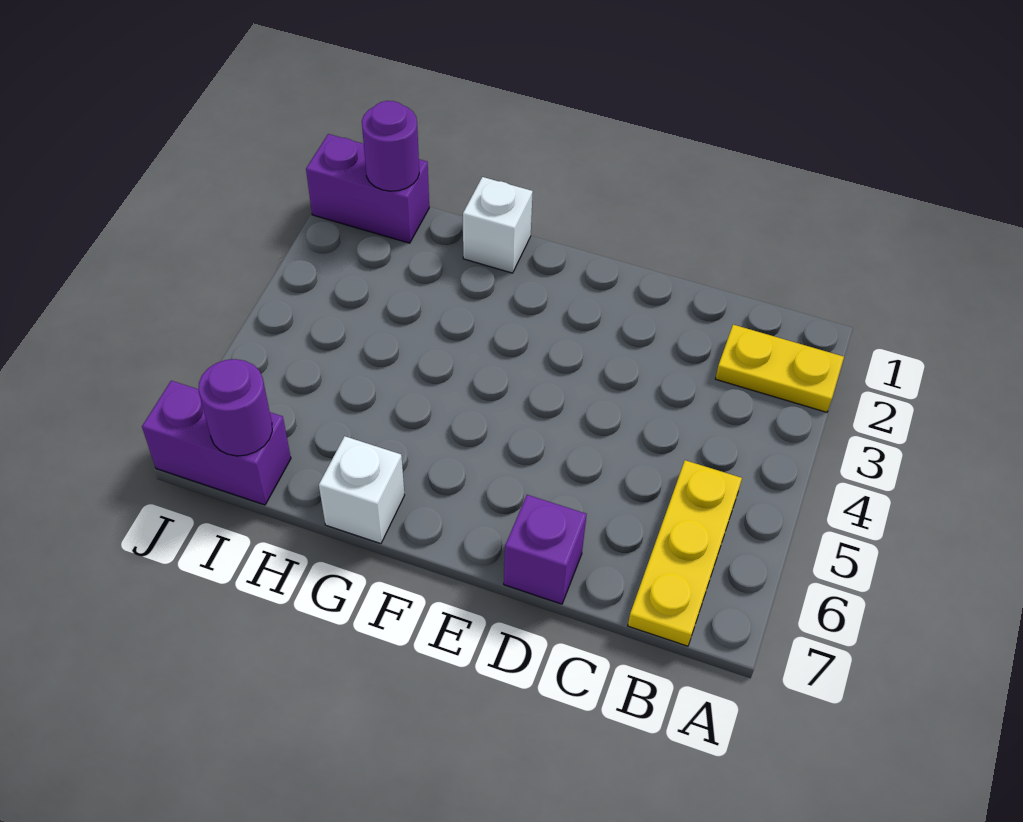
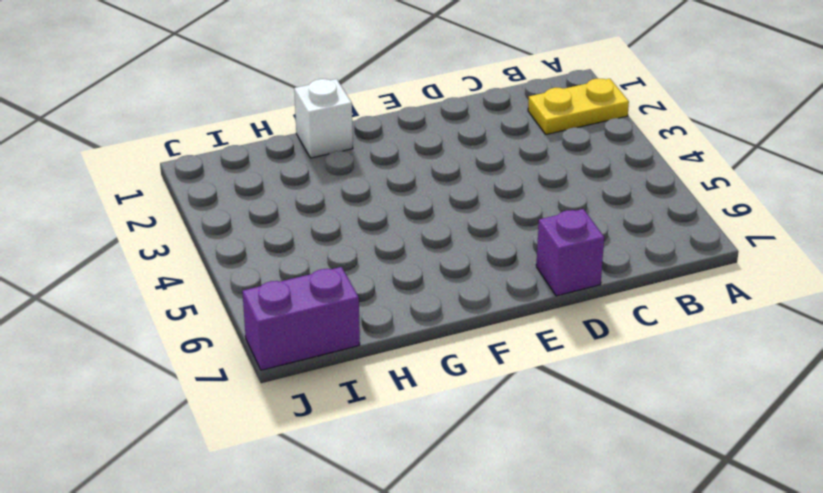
none -> yellow plate B5:B7 level 1
none -> white brick G7 level 1

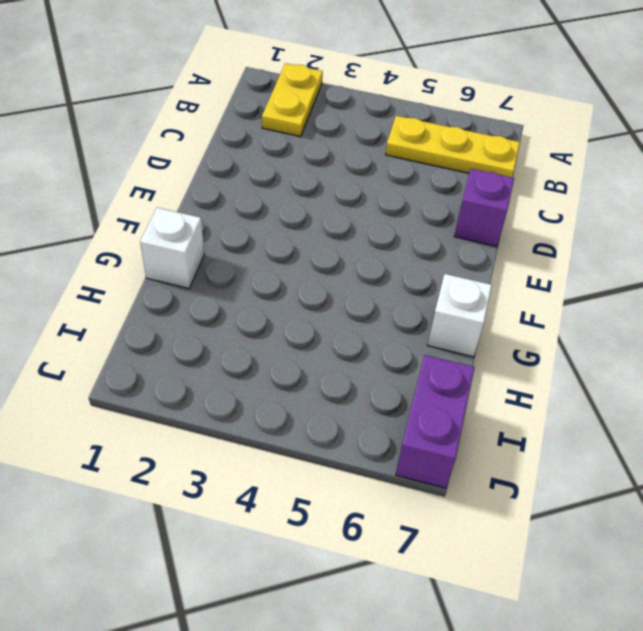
none -> purple brick I1:J1 level 1
none -> purple round brick I1 level 2

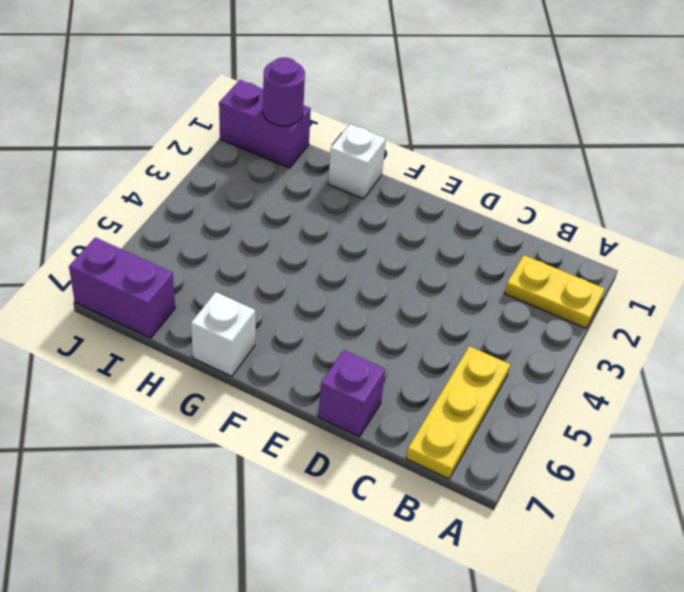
none -> purple round brick I7 level 2

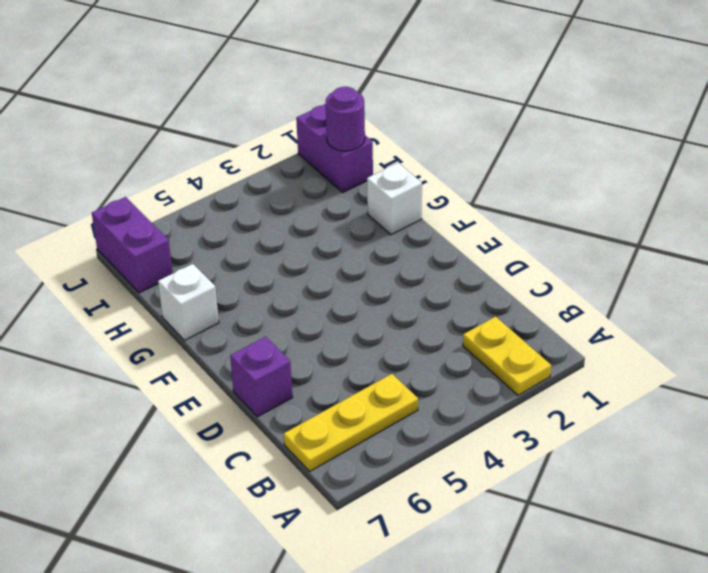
none -> purple round brick I7 level 2

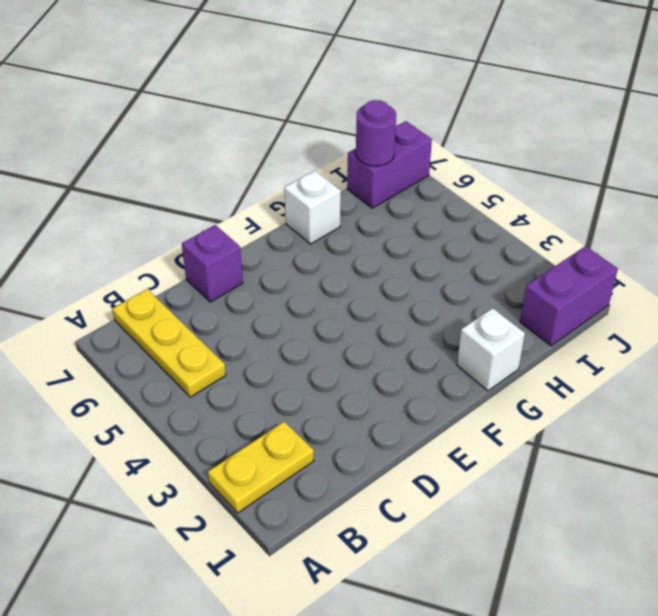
none -> purple round brick I1 level 2

